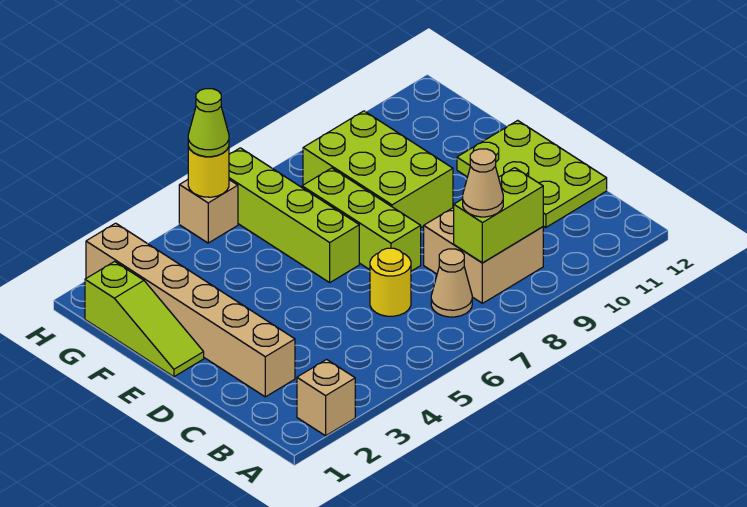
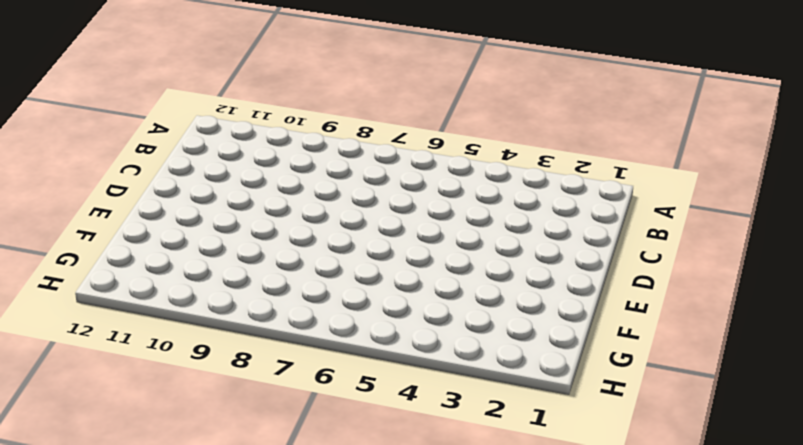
none -> tan brick A2 level 1
none -> tan cone B7 level 1
none -> tan brick B8:C9 level 1

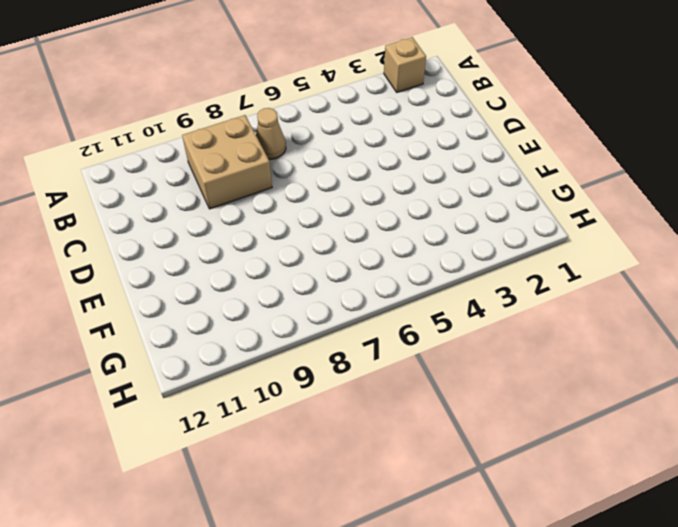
none -> tan brick C2:H2 level 1
none -> yellow round brick C6 level 1
none -> lime plate C11:E12 level 1

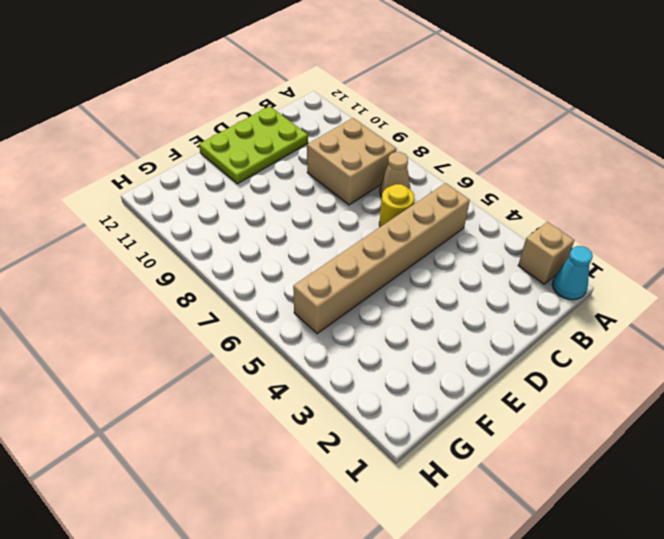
cyan cone A1 level 1 -> none
tan brick B5:G5 level 1 -> tan brick C2:H2 level 1
none -> lime brick D7:F7 level 1
none -> lime slope E1:G1 level 1 top G
none -> lime brick E6:H6 level 1

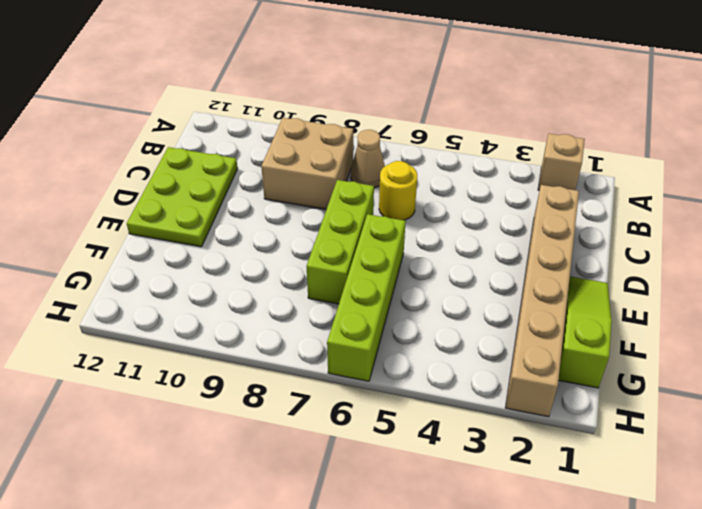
none -> lime brick E8:G9 level 1
none -> tan brick H5 level 1
none -> lime brick B8:B9 level 2

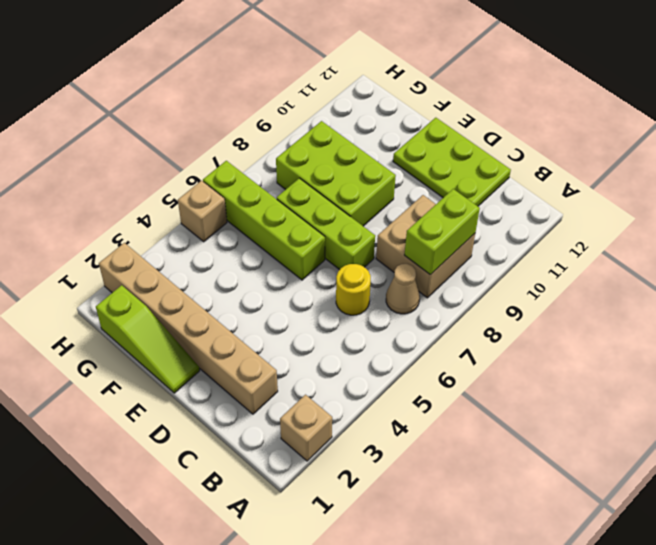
none -> yellow round brick H5 level 2
none -> tan cone B8 level 3
none -> lime cone H5 level 3

